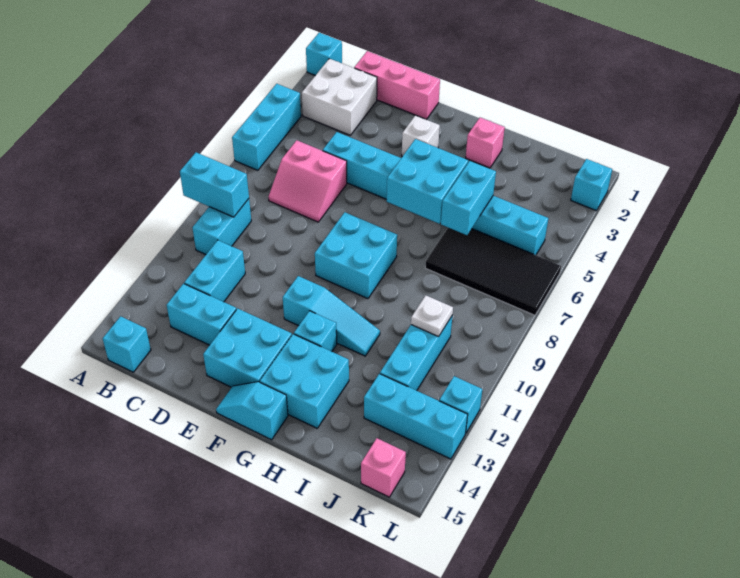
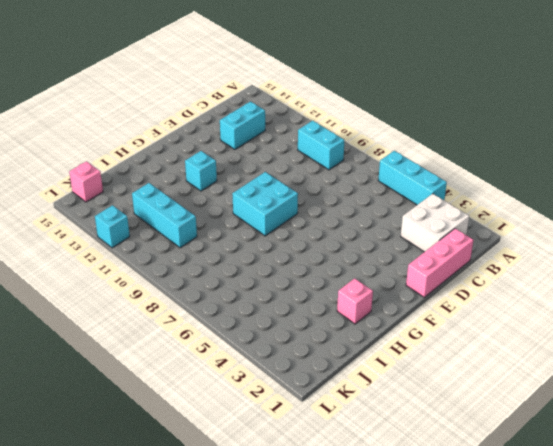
none -> cyan brick A1 level 1
none -> cyan brick B15 level 1
none -> pink slope C6:D7 level 1 top 6

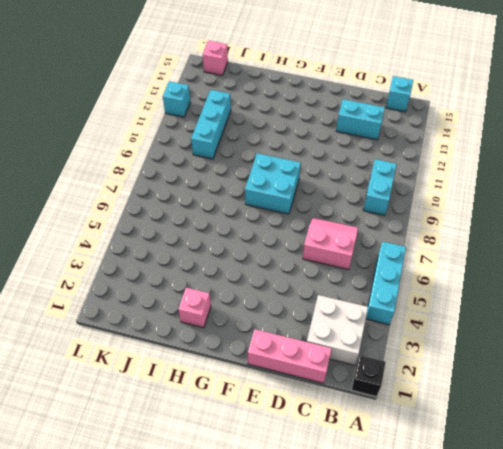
black brick A1 level 1 -> cyan brick A1 level 1
none -> cyan brick C11:C12 level 1
none -> cyan brick D5:K5 level 1
none -> cyan brick E13:F14 level 1

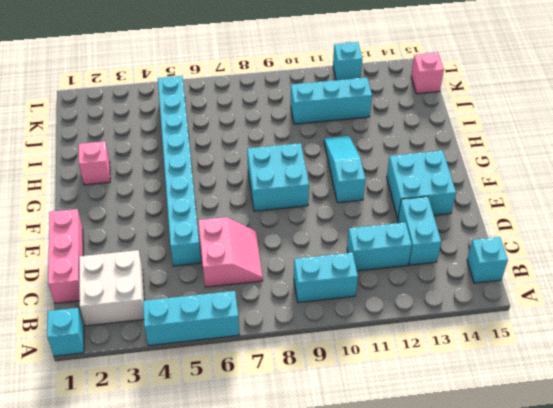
none -> white brick F3 level 1
none -> cyan slope F15:G15 level 1 top G
none -> cyan brick G12 level 1

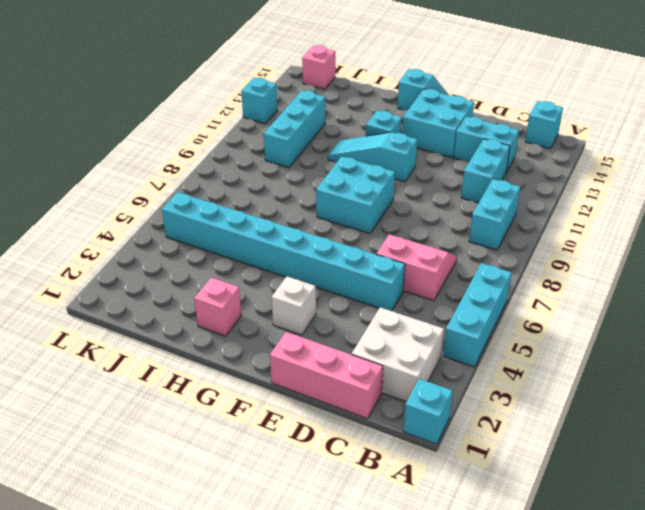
none -> cyan brick G13:H14 level 1
none -> black tile I6:L7 level 1
none -> cyan brick J13:L13 level 1

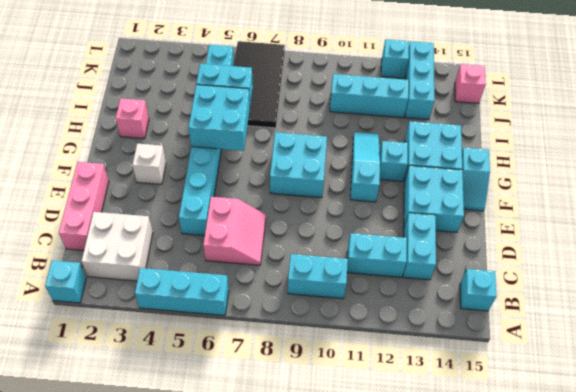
none -> cyan brick L2 level 1
none -> cyan brick A9:B9 level 2
none -> white plate J10 level 2

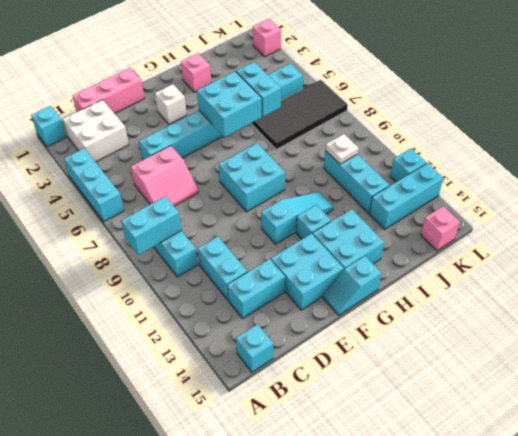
pink brick L2 level 1 -> cyan brick L2 level 1

